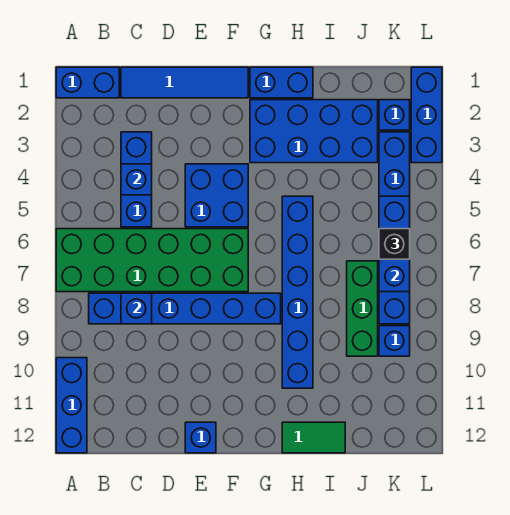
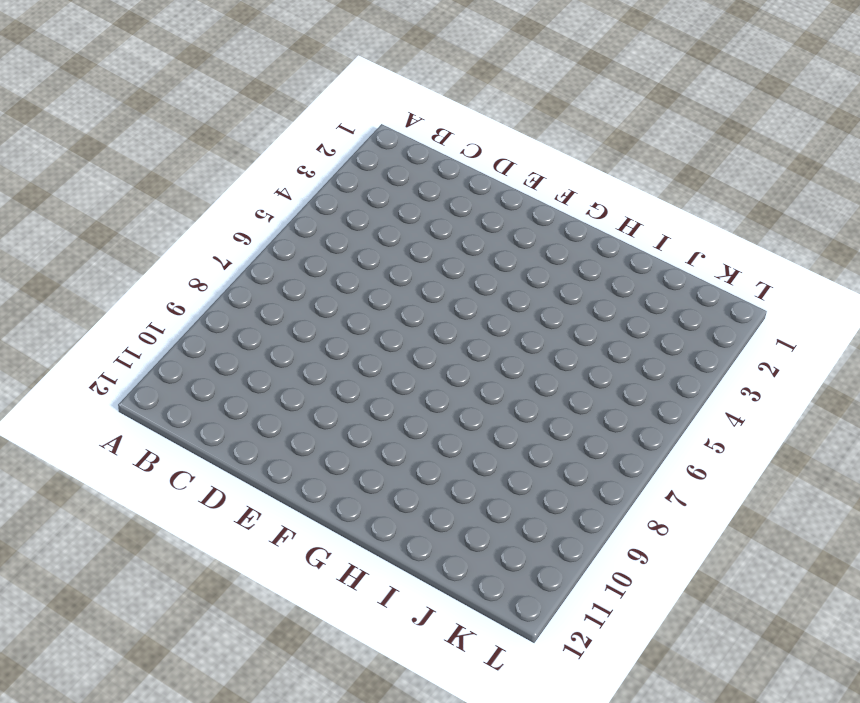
none -> blue brick A1:B1 level 1
none -> green brick A6:F7 level 1
none -> blue brick A10:A12 level 1

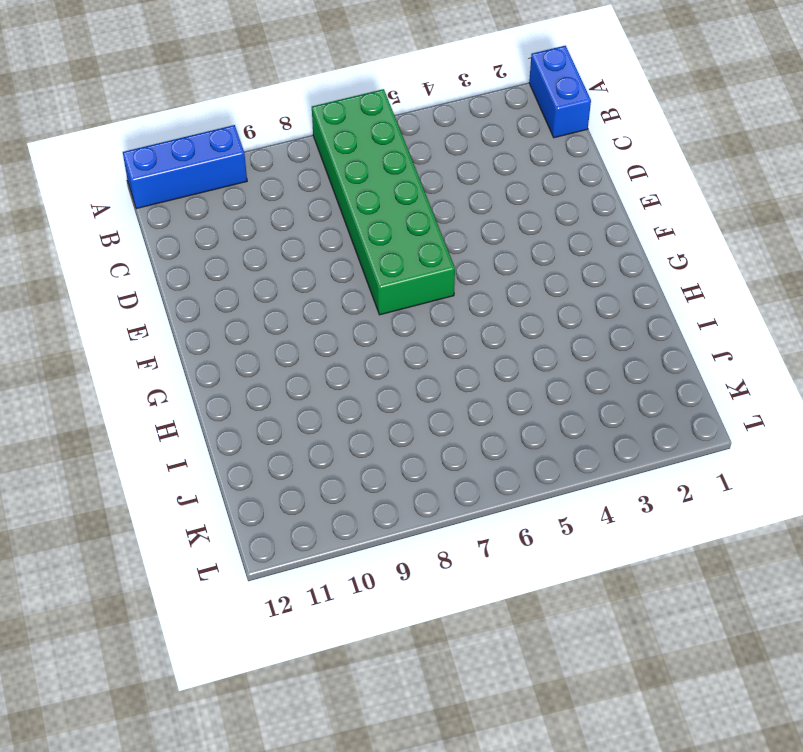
none -> blue brick B8:G8 level 1
none -> blue tile C1:F1 level 1
none -> blue brick C3:C5 level 1

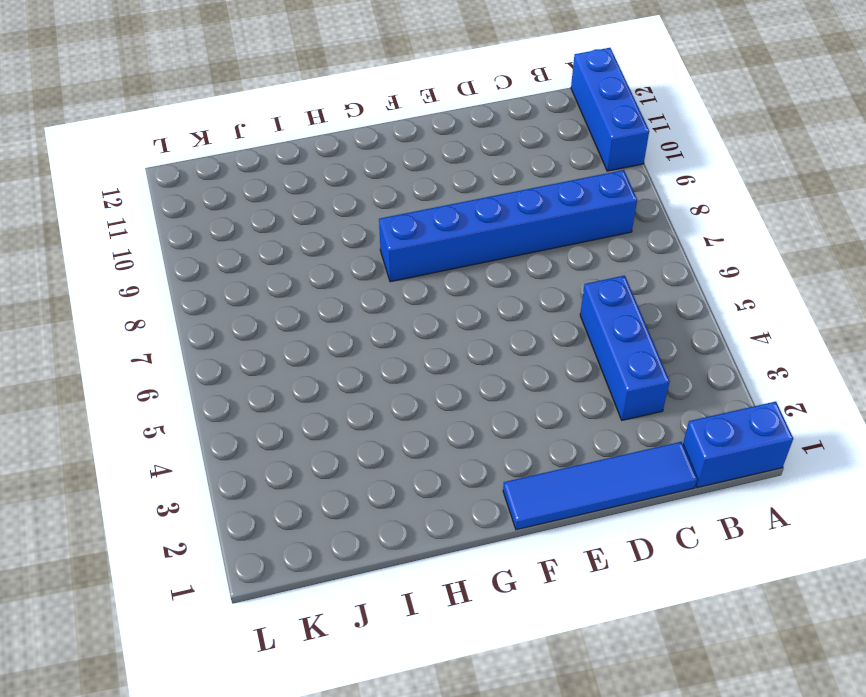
none -> green brick A6:F7 level 1
none -> blue brick E4:F5 level 1
none -> blue brick E12 level 1

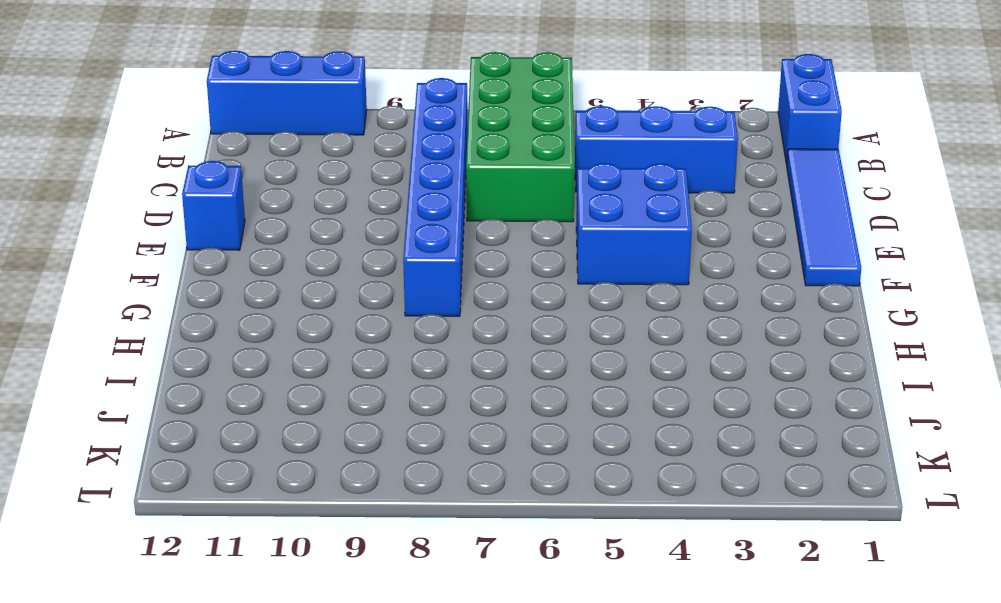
green brick A6:D7 level 1 -> green brick A6:F7 level 1
none -> blue brick G1:H1 level 1
none -> blue brick G2:J3 level 1
none -> blue brick H5:H10 level 1

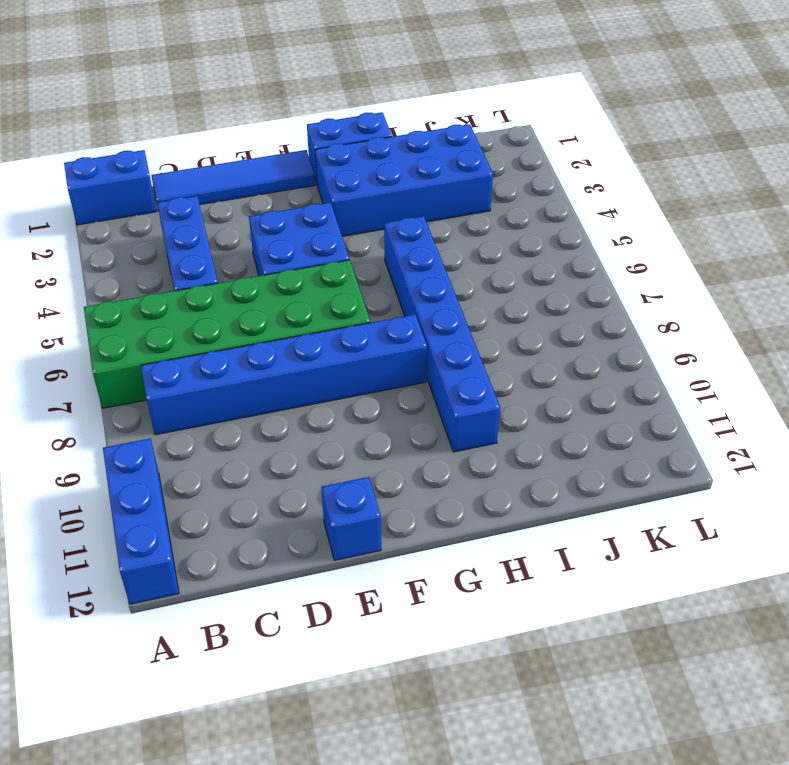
none -> green tile H12:I12 level 1
none -> green brick J7:J9 level 1
none -> blue brick K2 level 1

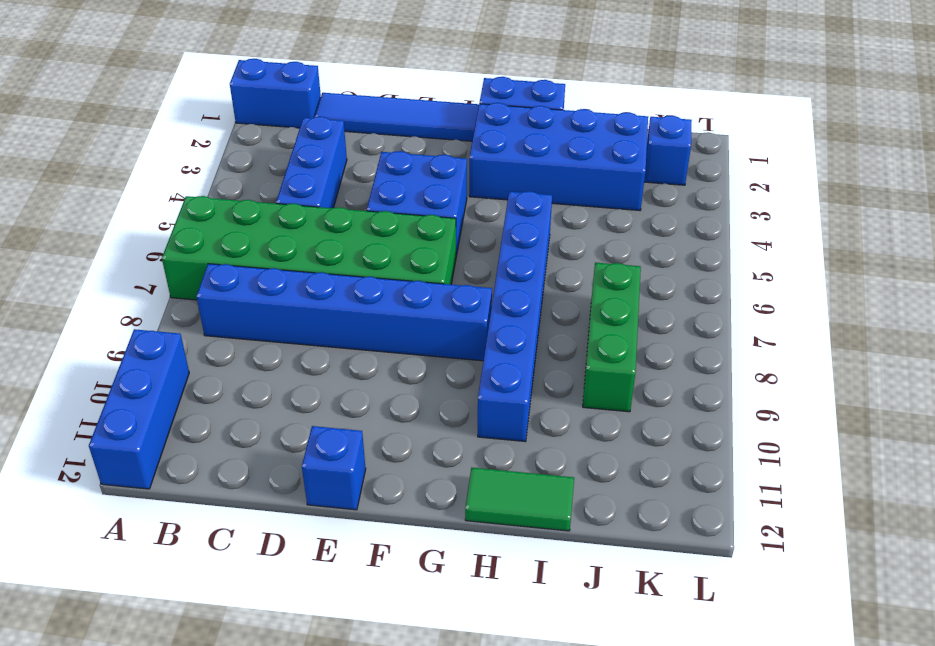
none -> blue brick K3:K8 level 1
none -> blue brick K9 level 1
none -> blue brick L1:L3 level 1

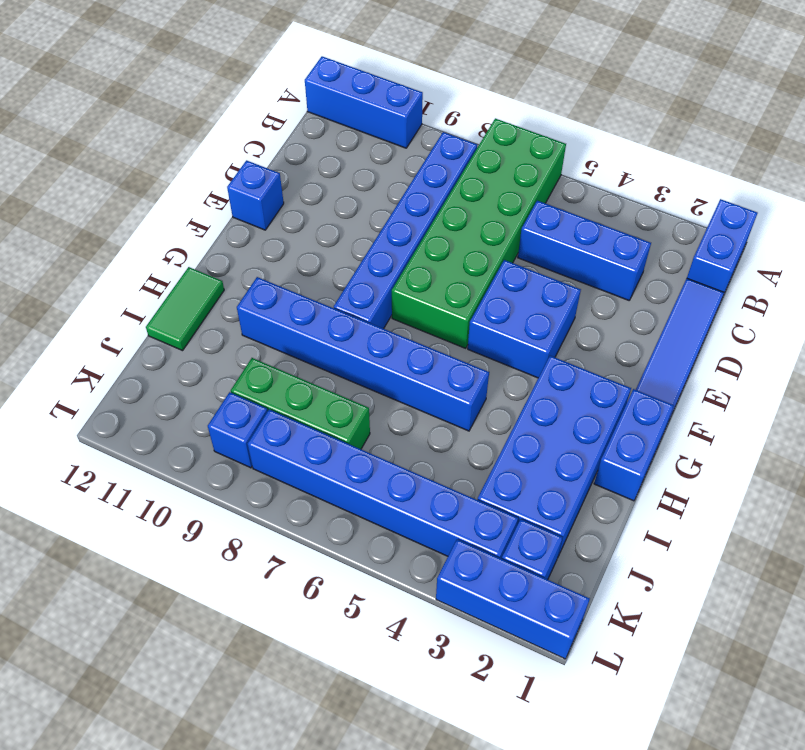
none -> blue brick C4 level 2
none -> blue brick C8 level 2
none -> blue brick K5:K7 level 2

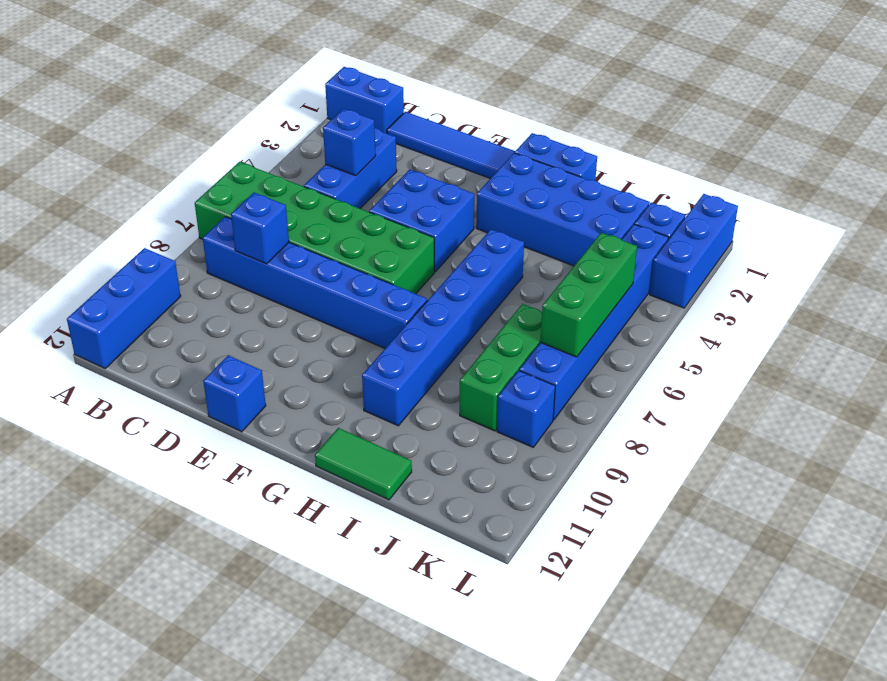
green brick K5:K7 level 2 -> blue brick K5:K7 level 2
none -> black brick K6 level 3

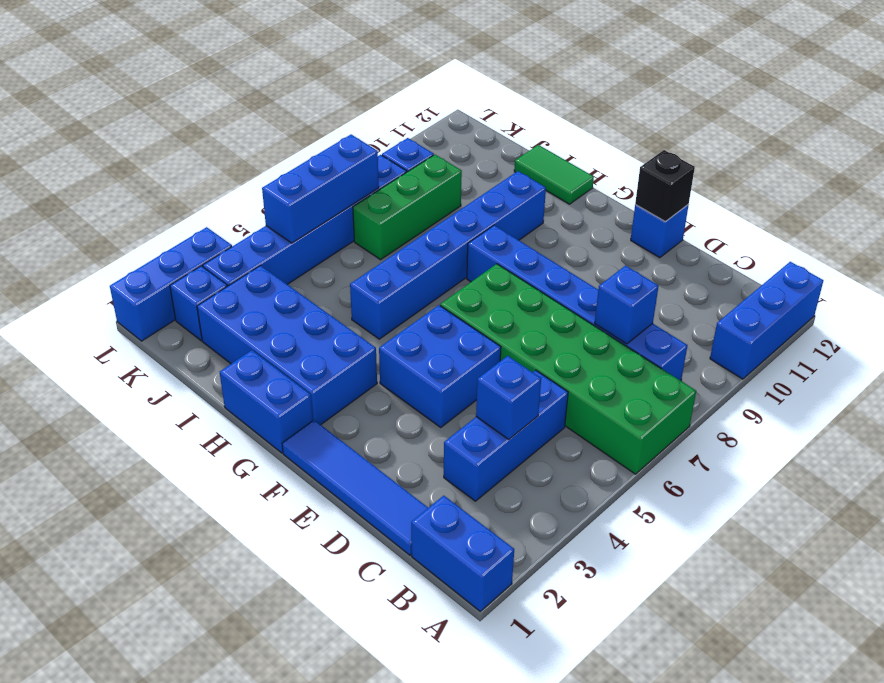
black brick E12 level 2 -> black brick K6 level 3

